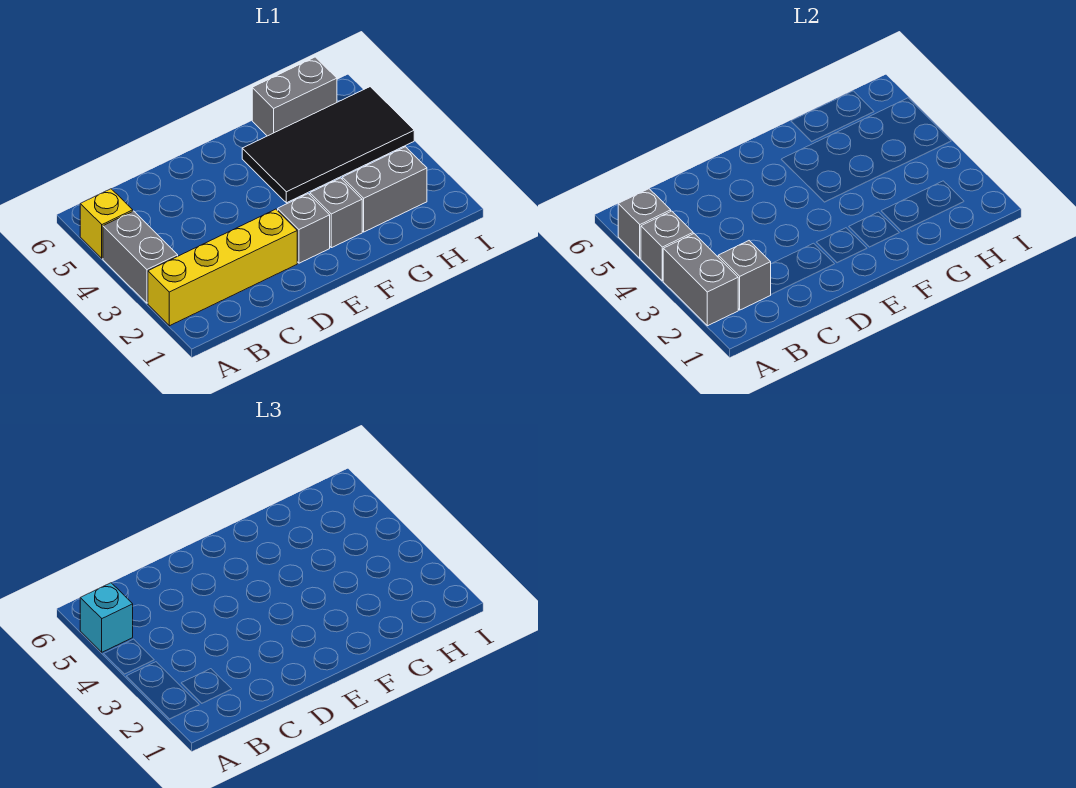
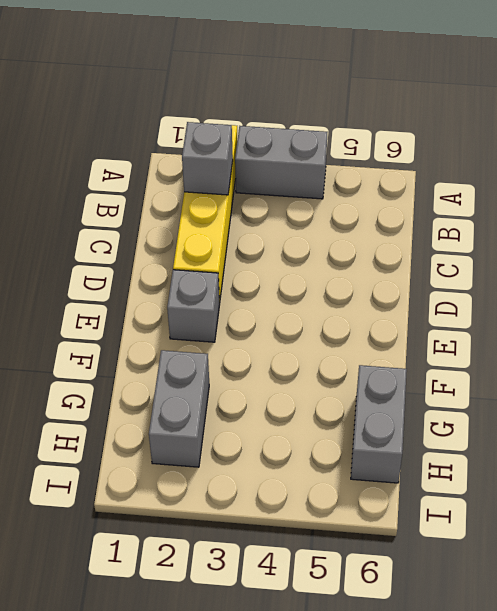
none -> yellow brick A5 level 1
none -> grey brick F2 level 1
none -> black tile F4:I5 level 1

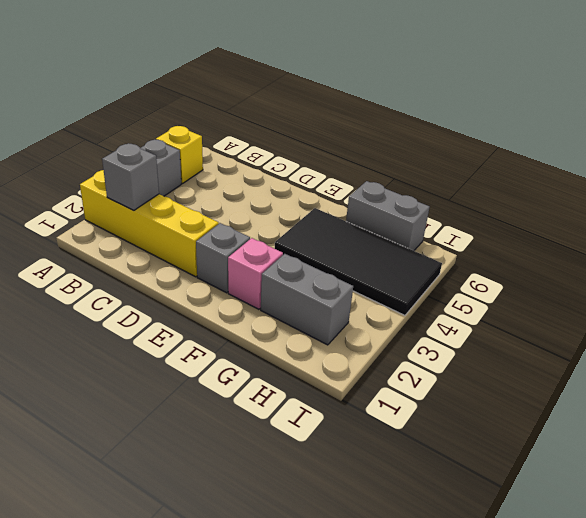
pink brick F2 level 1 -> grey brick F2 level 1
none -> grey brick A2:A3 level 2
none -> grey brick A4 level 2
none -> grey brick A5 level 2

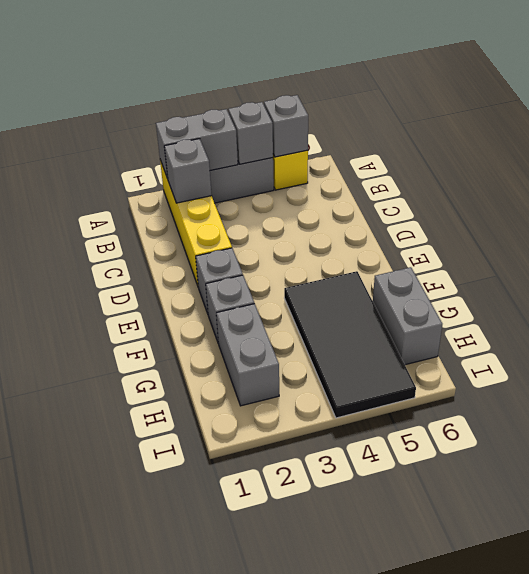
none -> cyan brick A5 level 3

